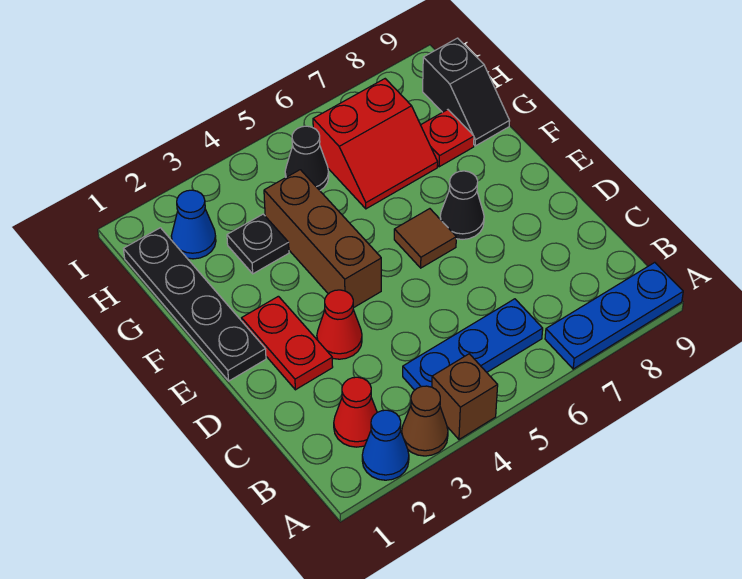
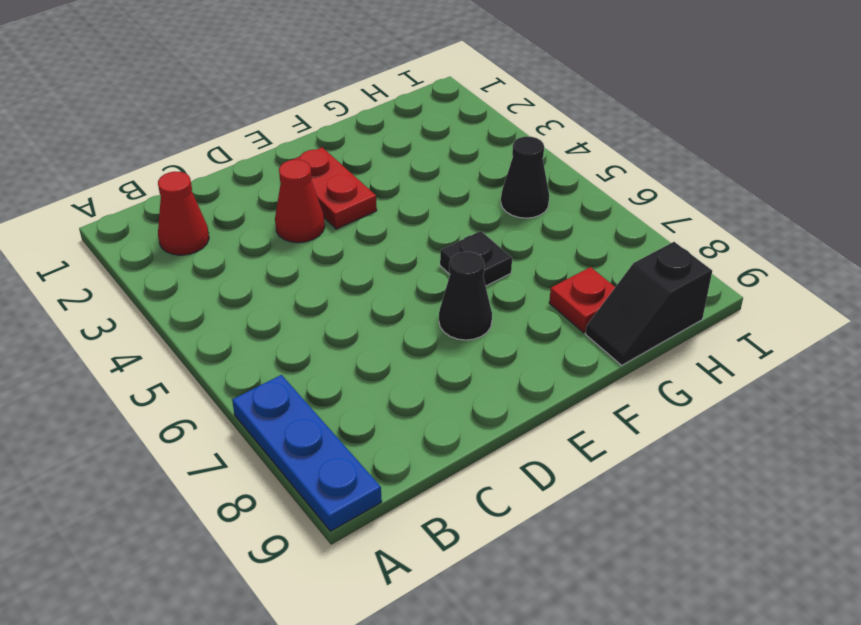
red plate E2:E3 level 1 -> red plate D2:E2 level 1
black plate F6 level 1 -> black plate G3 level 1
none -> blue cone A2 level 1
none -> brown cone A3 level 1
none -> brown brick A4 level 1

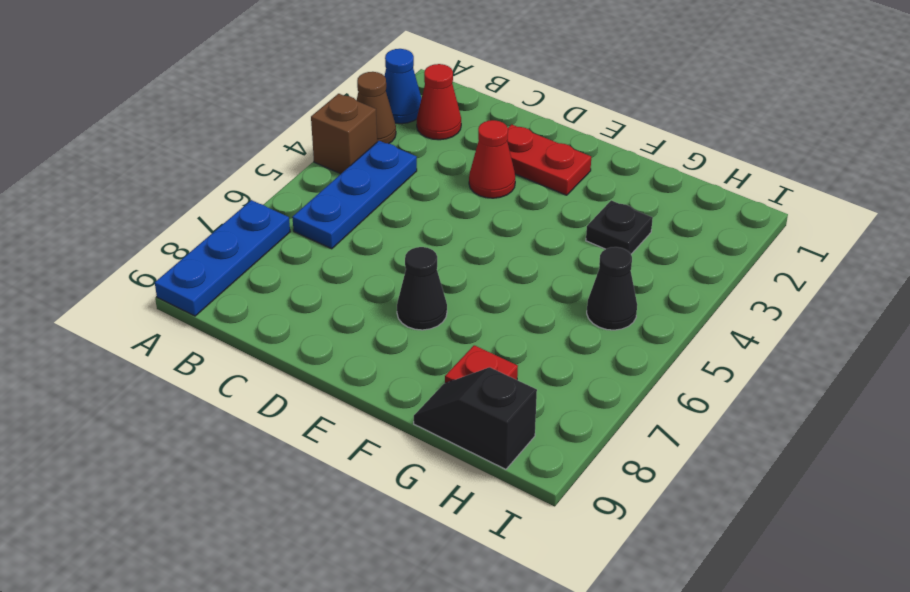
none -> black plate E1:H1 level 1
none -> brown brick E4:G4 level 1
none -> brown tile E6 level 1

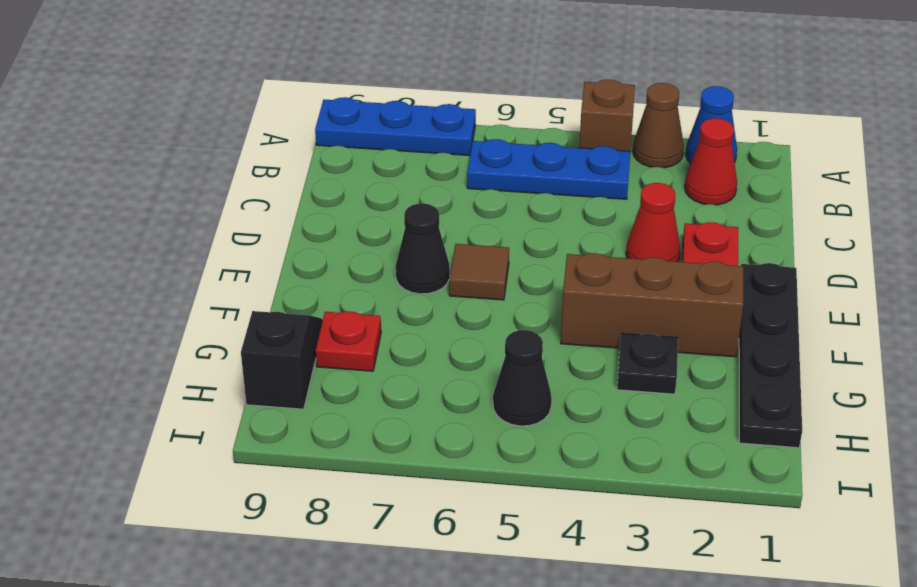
brown brick F2:F4 level 1 -> brown brick E4:G4 level 1
none -> red slope G6:H7 level 1 top H
none -> blue cone H2 level 1

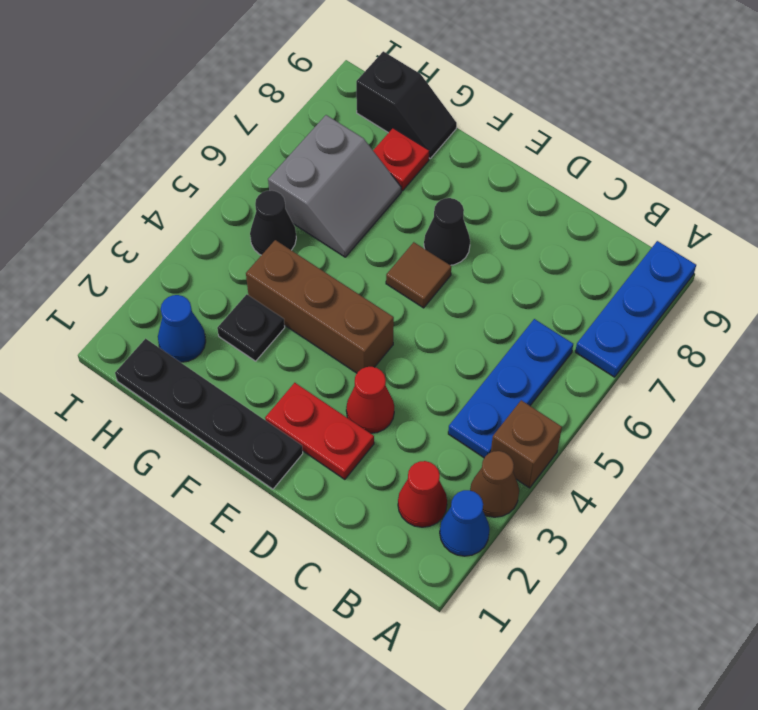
grey slope G6:H7 level 1 top H -> red slope G6:H7 level 1 top H

